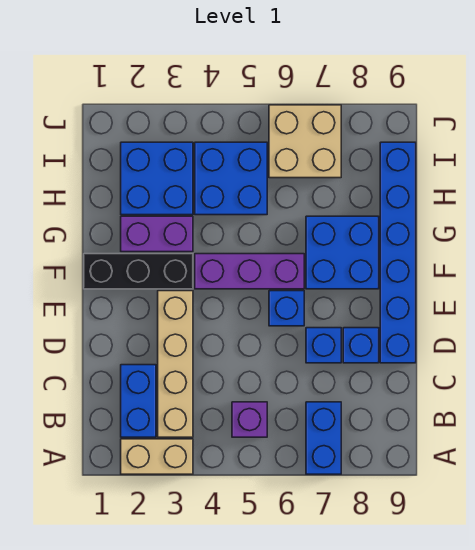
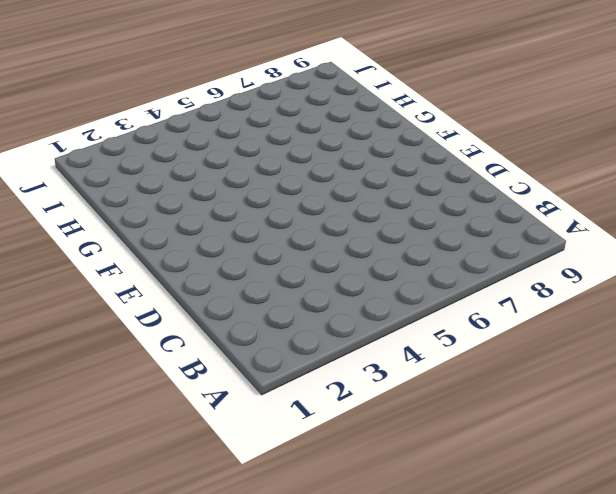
none -> tan brick A2:A3 level 1
none -> blue brick A7:B7 level 1
none -> blue brick B2:C2 level 1

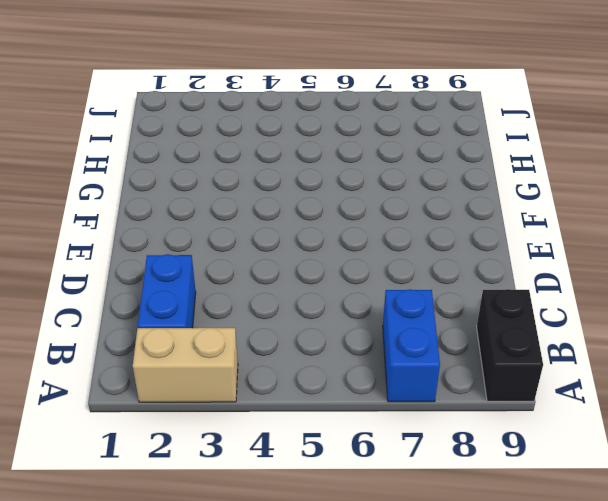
black brick A9:B9 level 1 -> none
none -> tan brick B3:E3 level 1
none -> purple brick B5 level 1
none -> blue brick D7 level 1

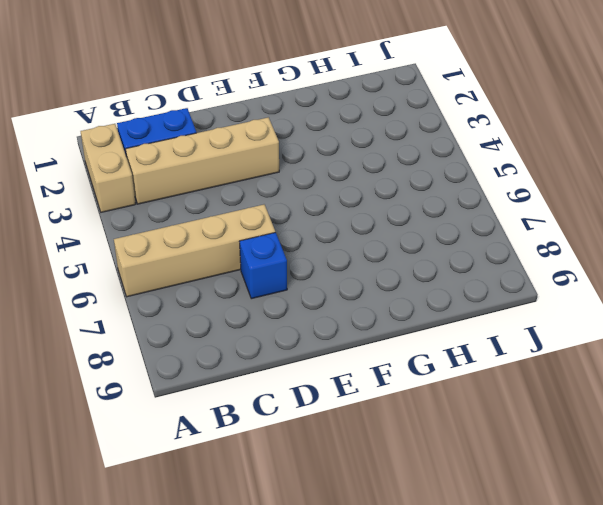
tan brick A6:D6 level 1 -> none
none -> blue brick A7:B7 level 1
none -> purple brick B5 level 1
none -> blue brick D8 level 1

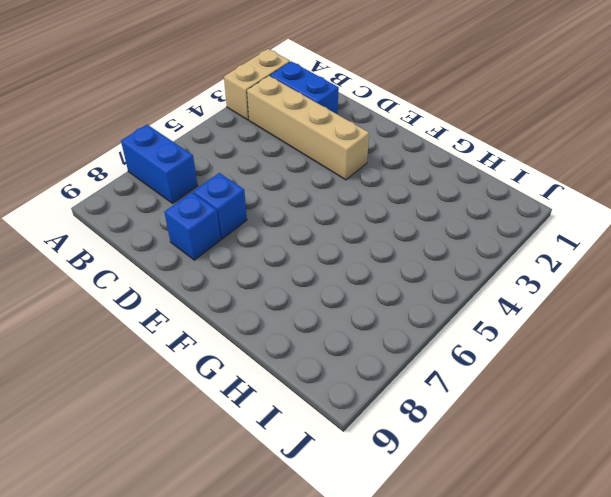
none -> purple brick B5 level 1
none -> blue brick D9:I9 level 1
none -> blue brick E6 level 1

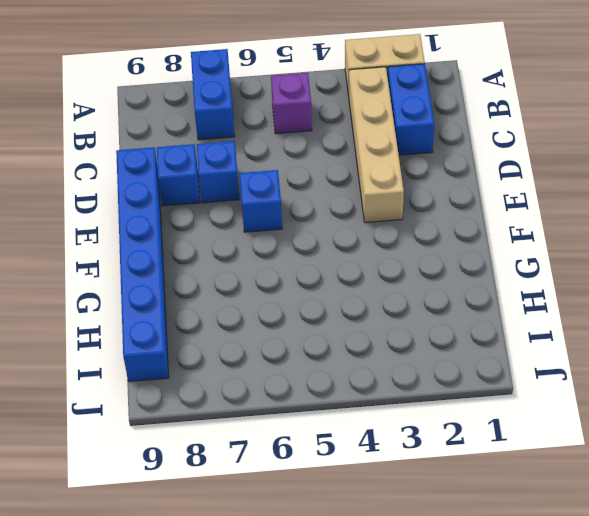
none -> black brick F1:F3 level 1
none -> purple brick F4:F6 level 1
none -> blue brick F7:G8 level 1

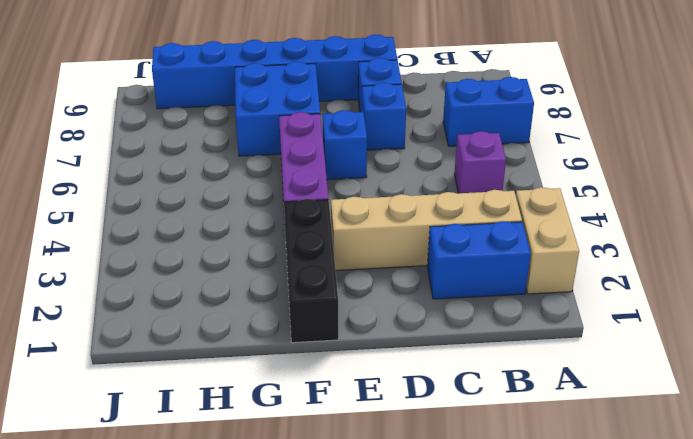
none -> purple brick G2:G3 level 1
none -> blue brick H2:I3 level 1
none -> blue brick H4:I5 level 1

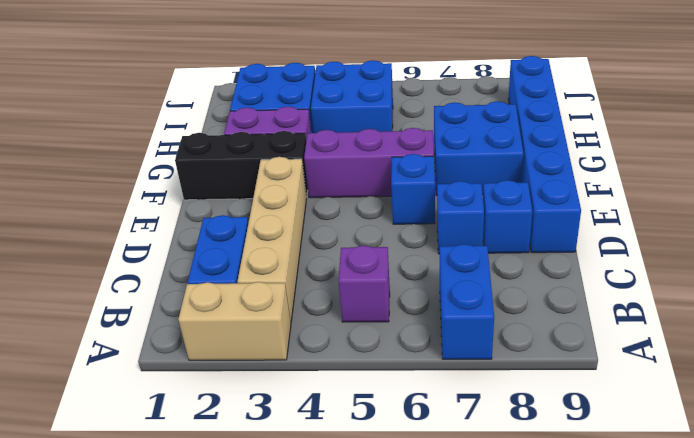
none -> tan brick I6:J7 level 1

